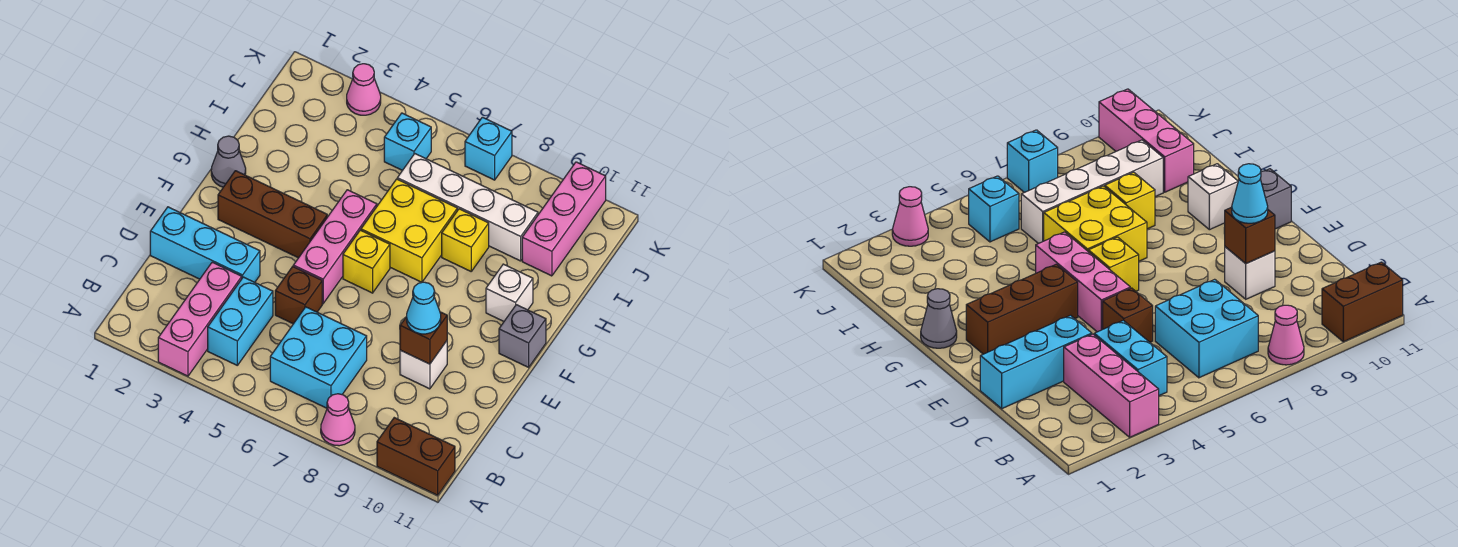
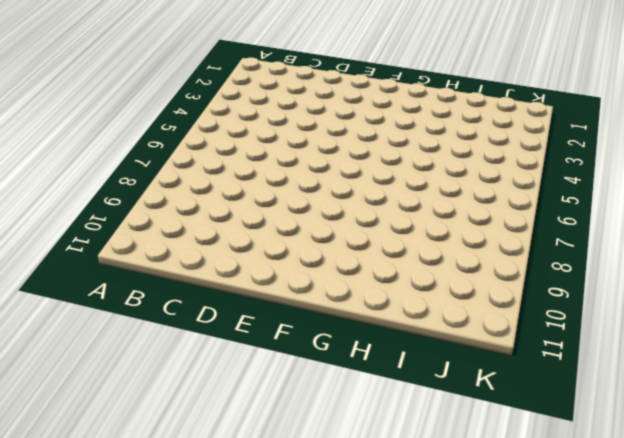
none -> pink brick A3:C3 level 1
none -> pink cone A8 level 1
none -> brown brick A10:A11 level 1

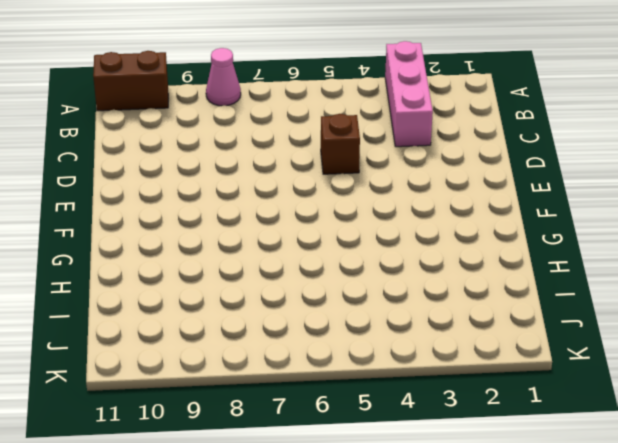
none -> cyan brick B4:C4 level 1
none -> cyan brick B6:C7 level 1
none -> cyan brick D1:D3 level 1

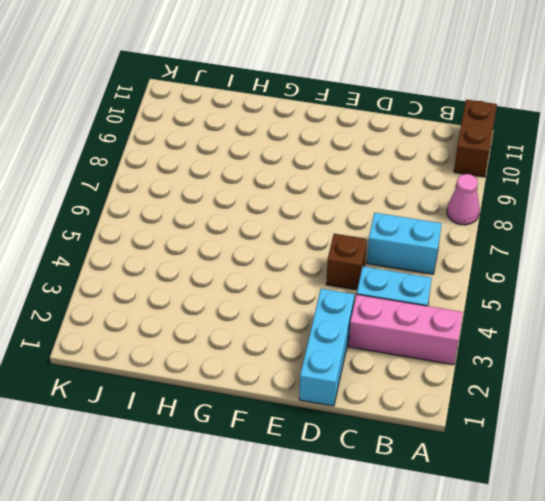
cyan brick B6:C6 level 1 -> cyan brick B6:C7 level 1
none -> white brick D9 level 1
none -> pink brick E5:G5 level 1
none -> brown brick F2:F4 level 1

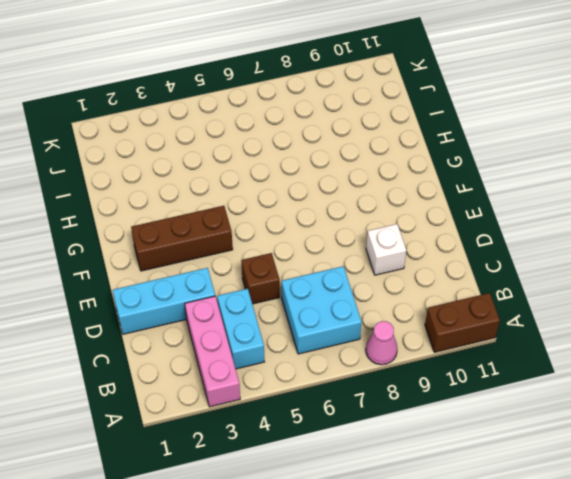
none -> pink brick E5:G5 level 1
none -> yellow brick F6 level 1
none -> grey brick F11 level 1

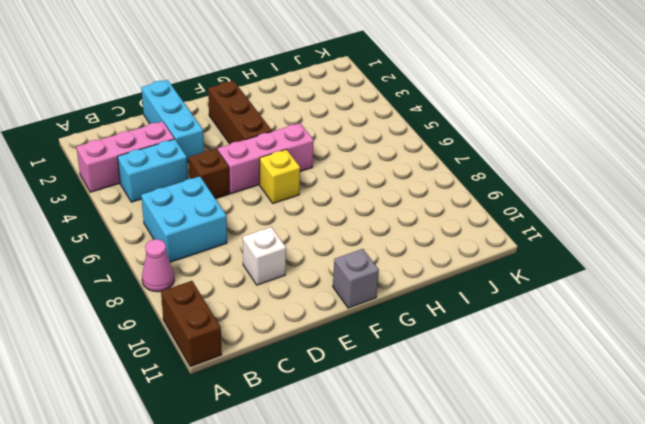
none -> grey cone G1 level 1
none -> yellow brick G6:H7 level 1
none -> white brick G10 level 1

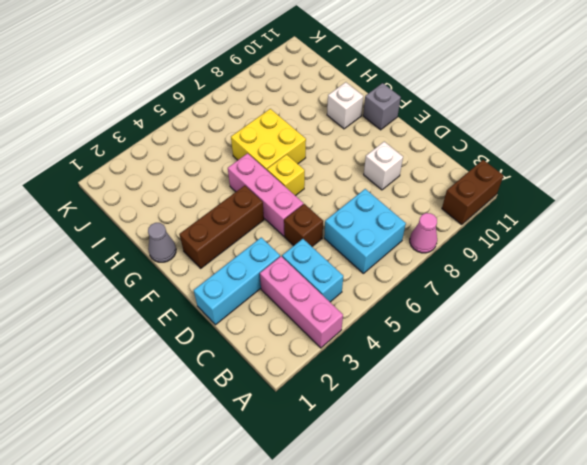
none -> yellow brick H8 level 1
none -> white brick I6:I9 level 1
none -> pink brick I10:K10 level 1

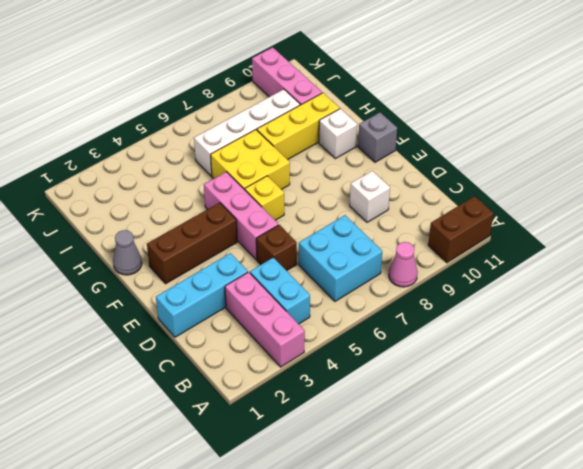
yellow brick H8:H10 level 1 -> yellow brick H8 level 1
none -> cyan brick J5 level 1
none -> pink cone K3 level 1
none -> cyan brick K7 level 1

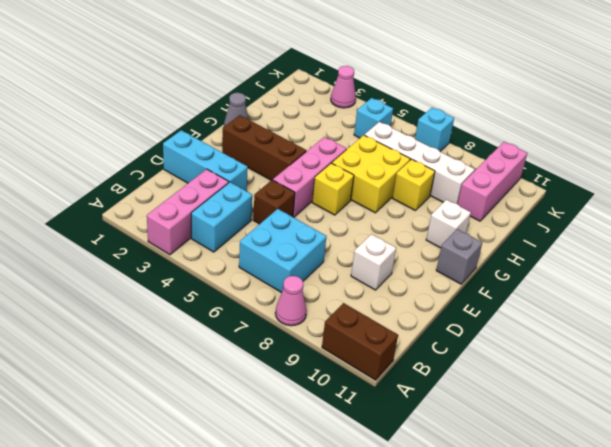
none -> brown brick D9 level 2
none -> cyan cone D9 level 3

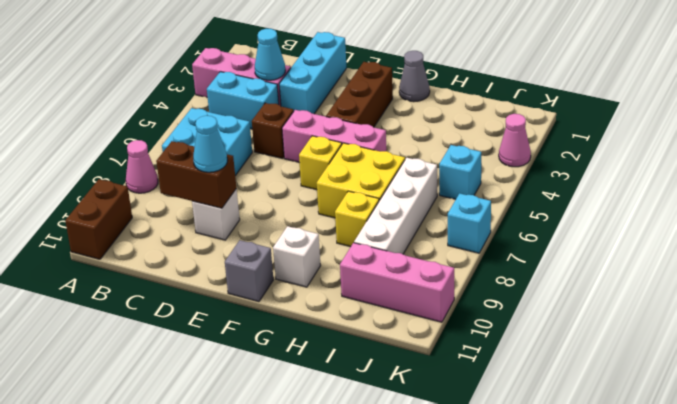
cyan cone C3 level 2 -> none
brown brick C9:D9 level 2 -> brown brick D9 level 2

